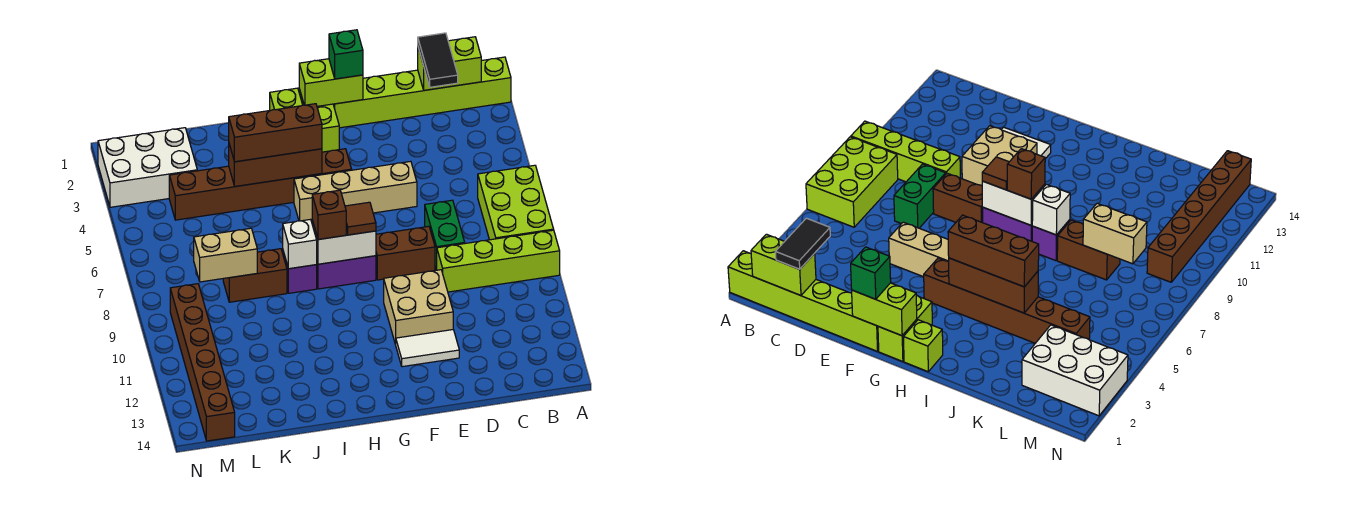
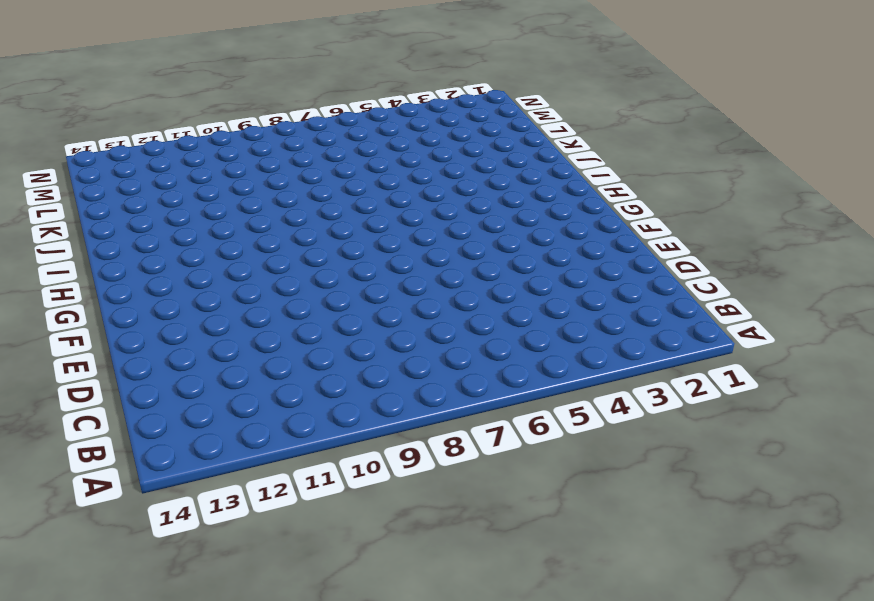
none -> lime brick A1:F1 level 1
none -> lime brick A6:B8 level 1
none -> lime brick A9:D9 level 1

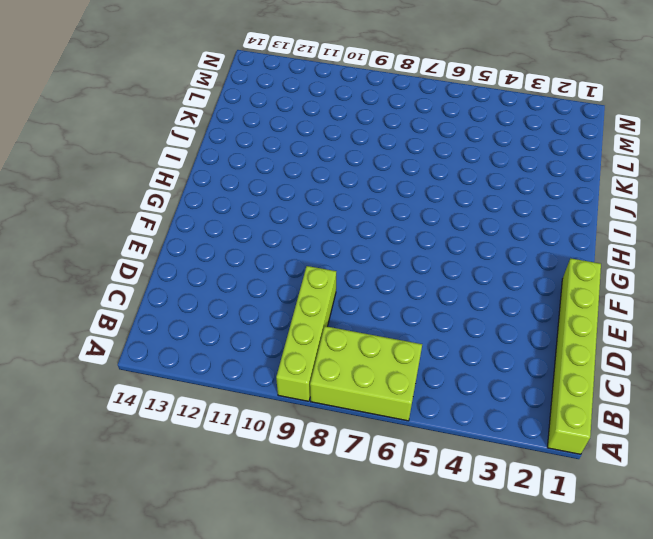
none -> green brick D7:D8 level 1
none -> tan brick E5:H5 level 1
none -> brown brick E8:F8 level 1

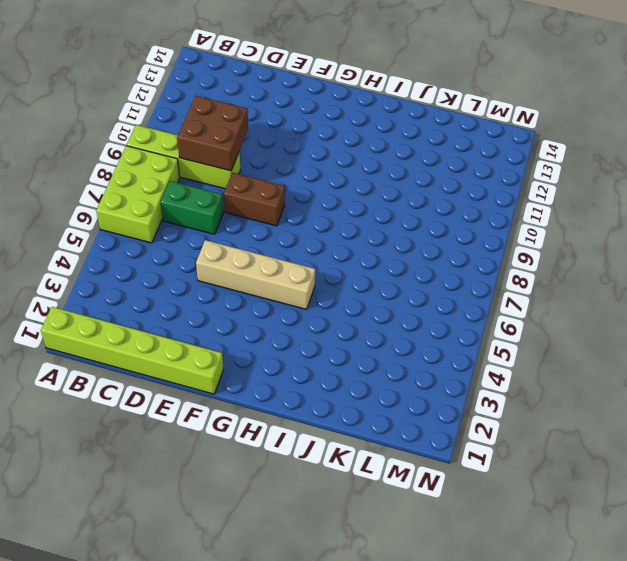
green brick C7:D7 level 1 -> green brick D7:D8 level 1
brown brick C9:D10 level 2 -> none
none -> tan brick E10:F11 level 1
none -> white tile E12:F12 level 1
none -> lime brick G1:G2 level 1

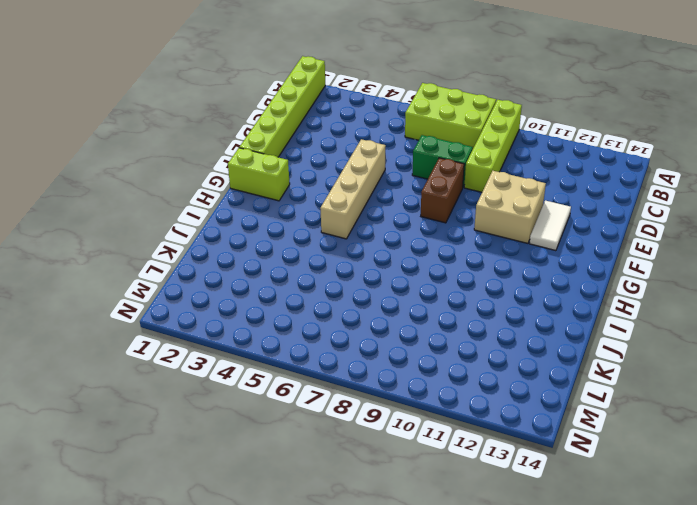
none -> brown brick G4:L4 level 1
none -> purple brick G8:H8 level 1
none -> lime brick H1 level 1

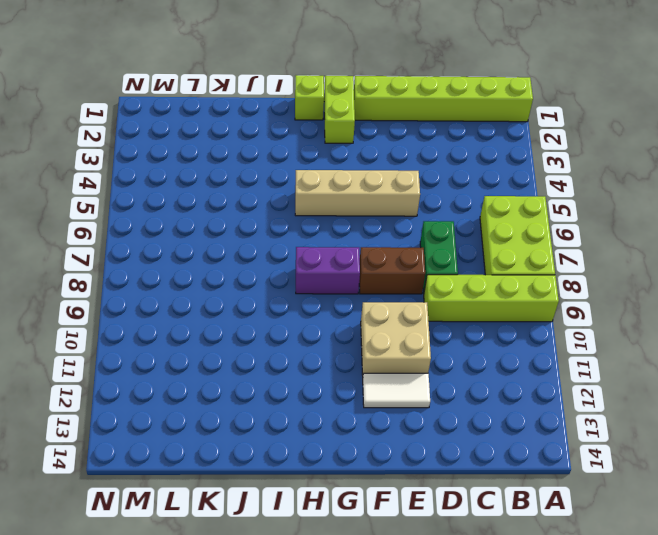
none -> brown brick G4:L4 level 1
none -> purple brick I8 level 1
none -> brown brick J8:K8 level 1

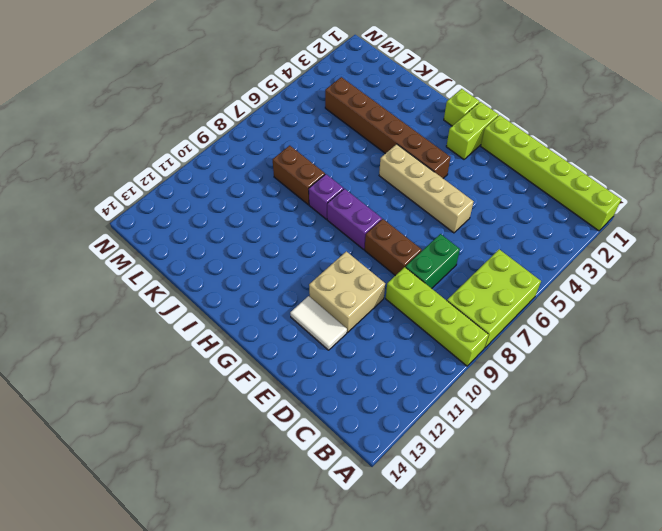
none -> white brick L2:N3 level 1
none -> brown brick M9:M14 level 1
none -> lime brick B1:C1 level 2

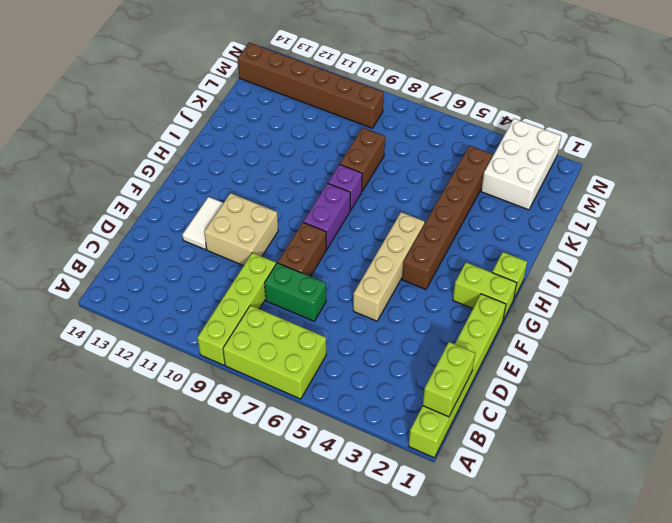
none -> lime brick F1:G1 level 2
none -> white brick G8:H8 level 2
none -> brown brick H4:J4 level 2

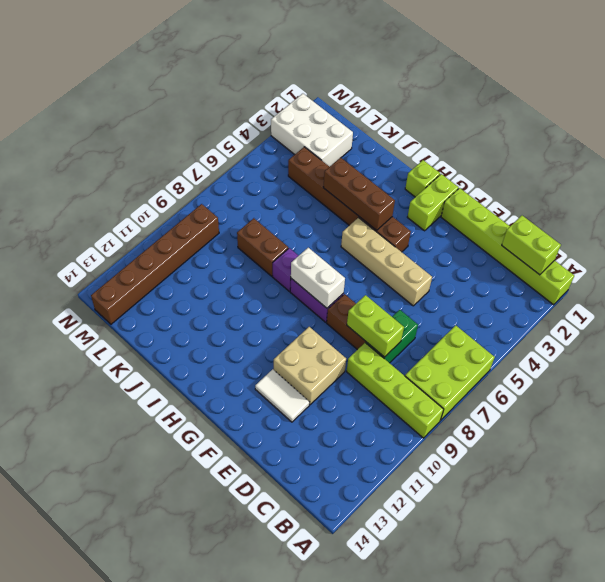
lime brick D8:E8 level 2 -> lime brick F1:G1 level 2
none -> white brick I8 level 2
none -> tan brick K8:L8 level 2
none -> black tile C1:C2 level 3

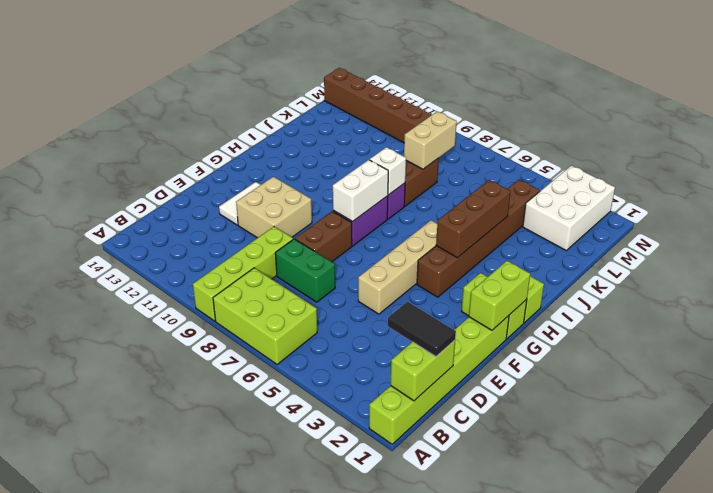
none -> green brick F1 level 3
none -> brown tile G8 level 3
none -> brown brick H4:J4 level 3

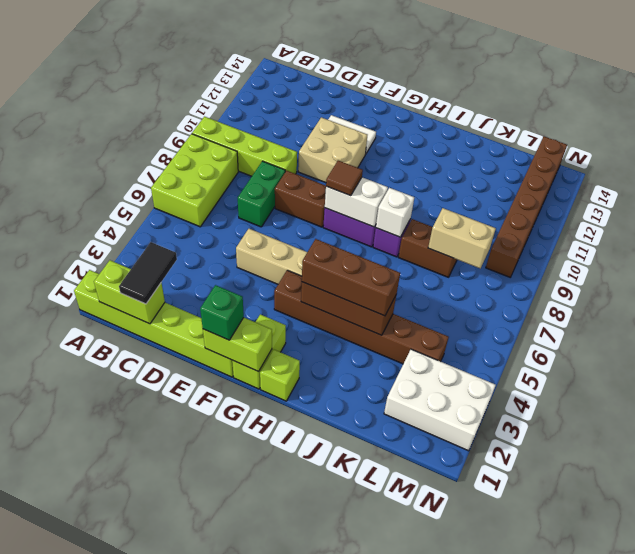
none -> brown brick H8 level 3

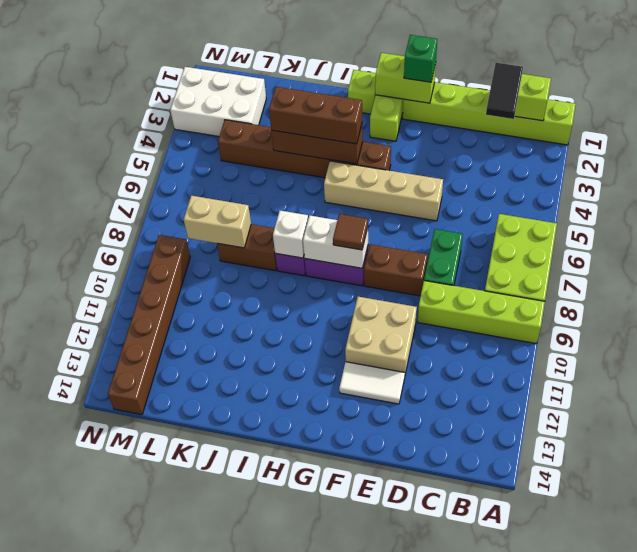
none -> brown brick H8 level 3

